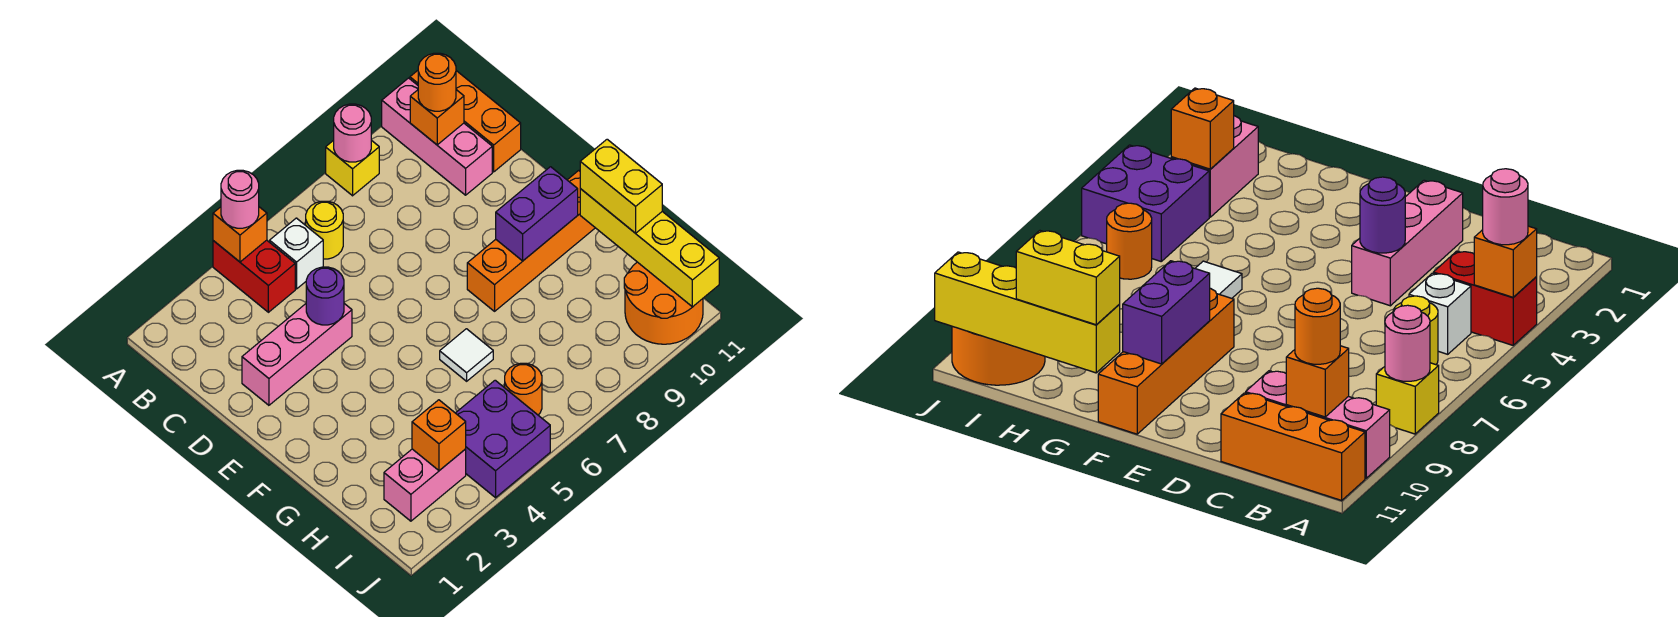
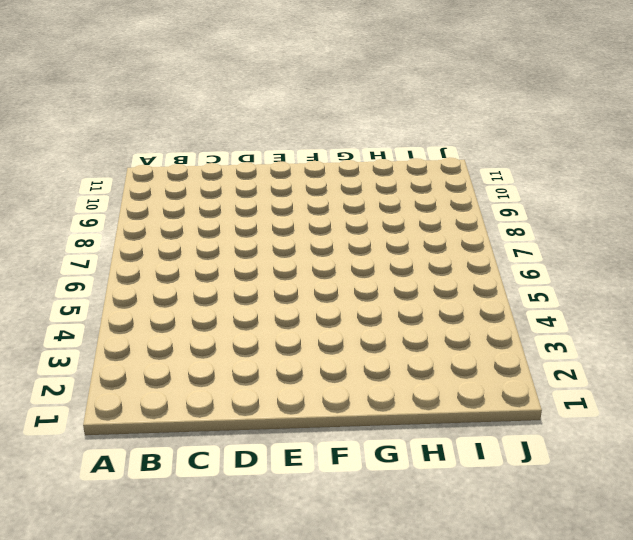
none -> red brick A4:B4 level 1
none -> yellow brick A8 level 1
none -> pink brick A10:C10 level 1

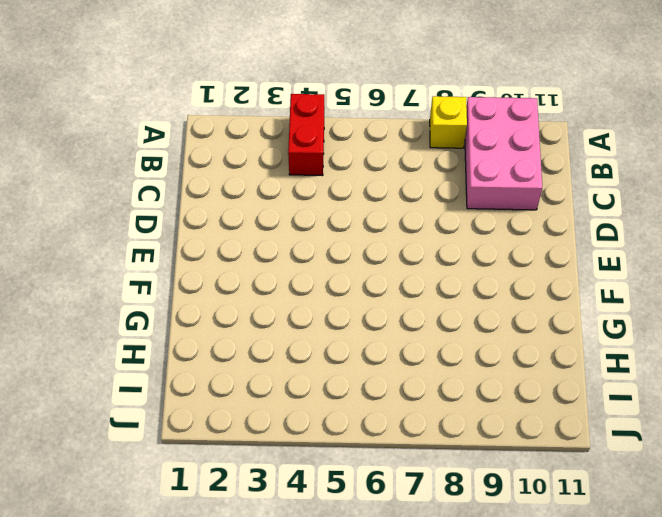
pink brick A9:C10 level 1 -> pink brick A10:C10 level 1
none -> orange brick A11:C11 level 1
none -> white brick B5 level 1
none -> yellow round brick B6 level 1

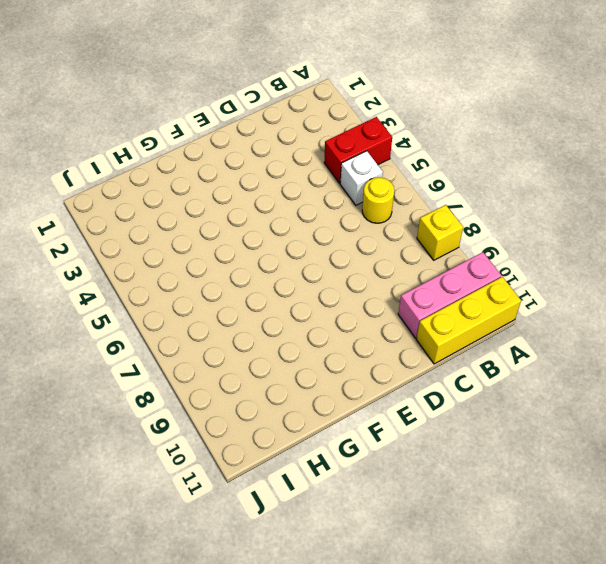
yellow brick A11:C11 level 1 -> orange brick A11:C11 level 1
none -> pink brick D2:D4 level 1
none -> orange brick F8:F11 level 1
none -> white tile G6 level 1

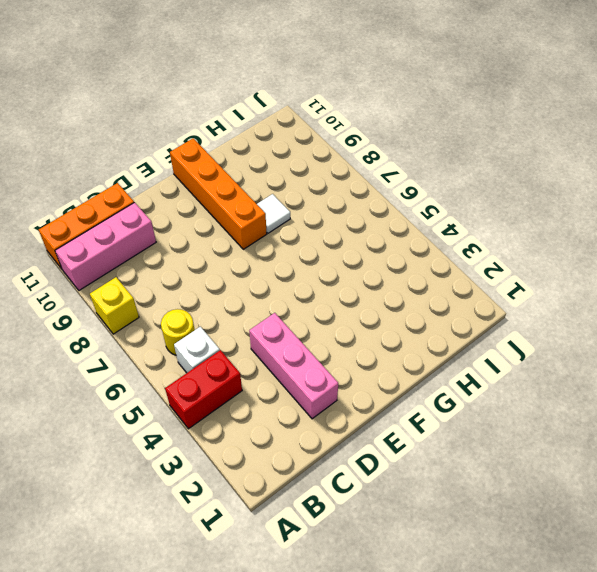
white tile G8 level 1 -> white tile G6 level 1
none -> pink brick I2:I3 level 1
none -> purple brick I4:J5 level 1
none -> orange round brick I6 level 1

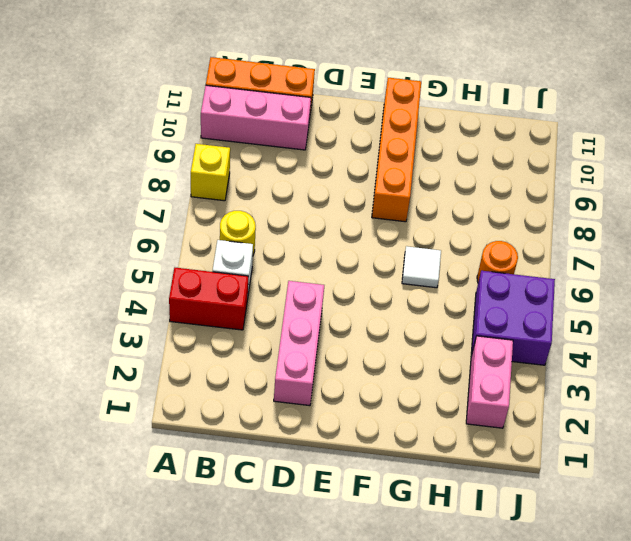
none -> orange round brick I10:J11 level 1
none -> orange brick A4 level 2
none -> pink round brick A8 level 2

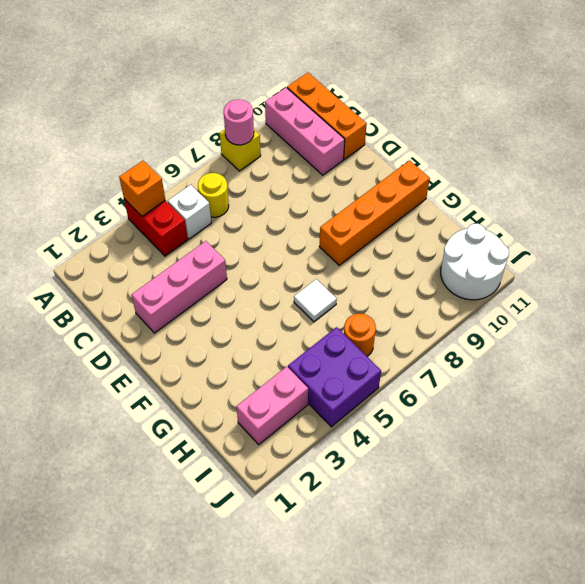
white round brick I10:J11 level 1 -> orange round brick I10:J11 level 1
none -> orange brick B10 level 2
none -> purple round brick D4 level 2
none -> purple brick F9:F10 level 2

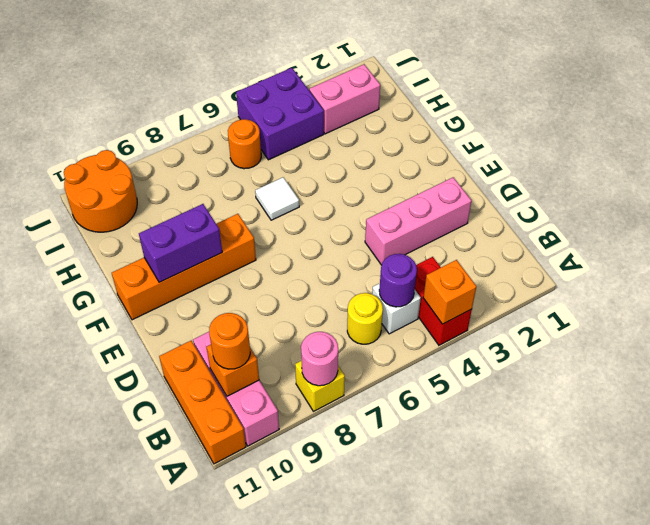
purple round brick B5 level 2 -> purple round brick D4 level 2
none -> yellow brick G11:J11 level 2
none -> orange brick I3 level 2
none -> pink round brick A4 level 3

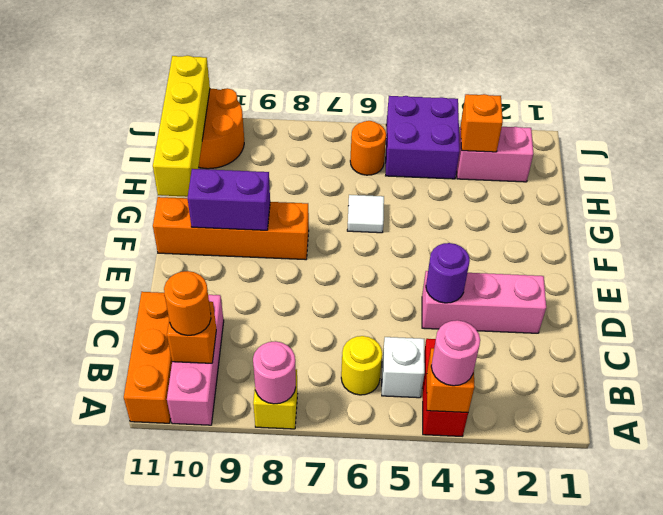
none -> yellow brick G11:H11 level 3

